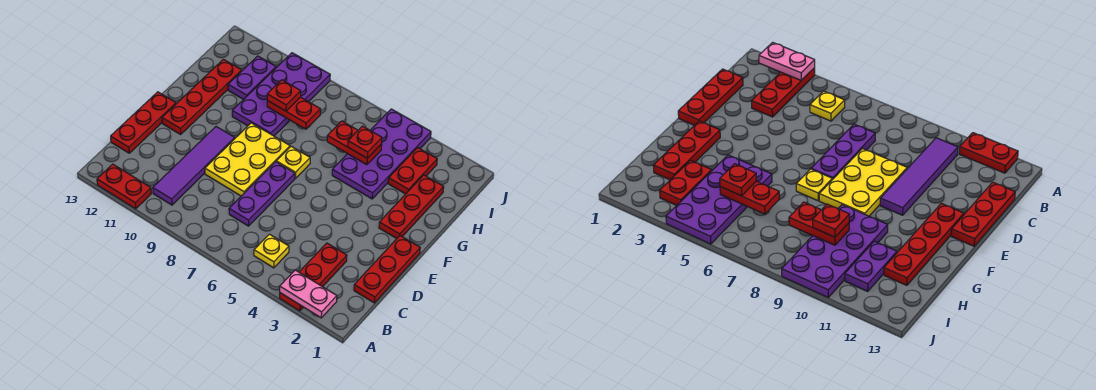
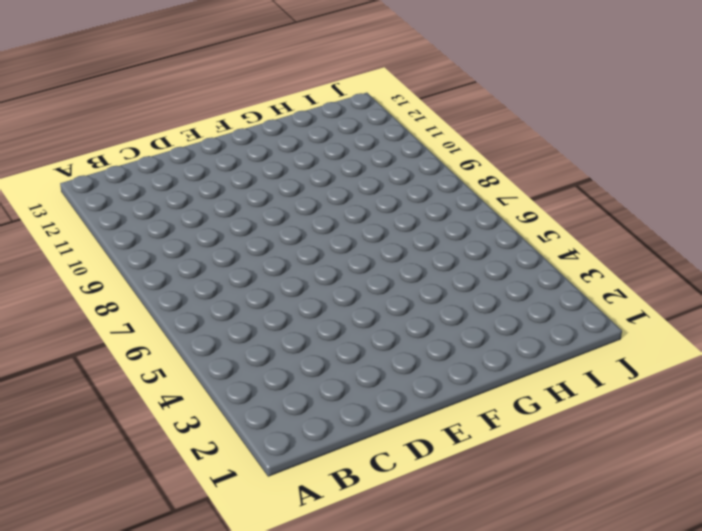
none -> red plate A3:C3 level 1
none -> red plate A11:A12 level 1
none -> yellow plate B5 level 1

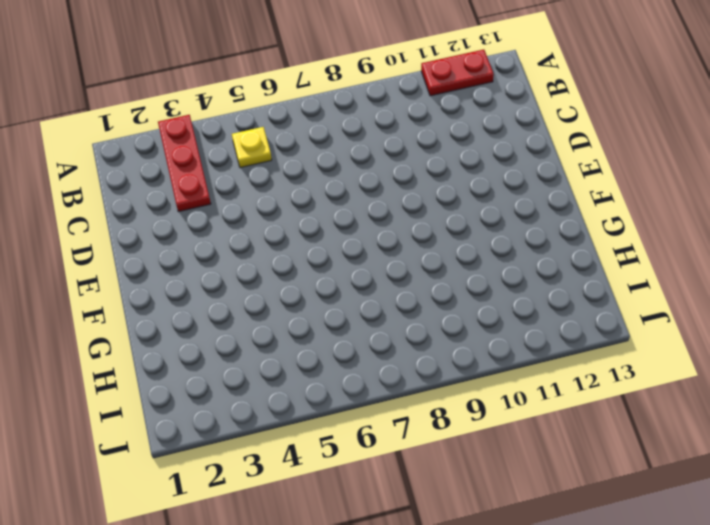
none -> purple tile B10:E10 level 1
none -> red plate C1:E1 level 1
none -> purple plate C7:E7 level 1

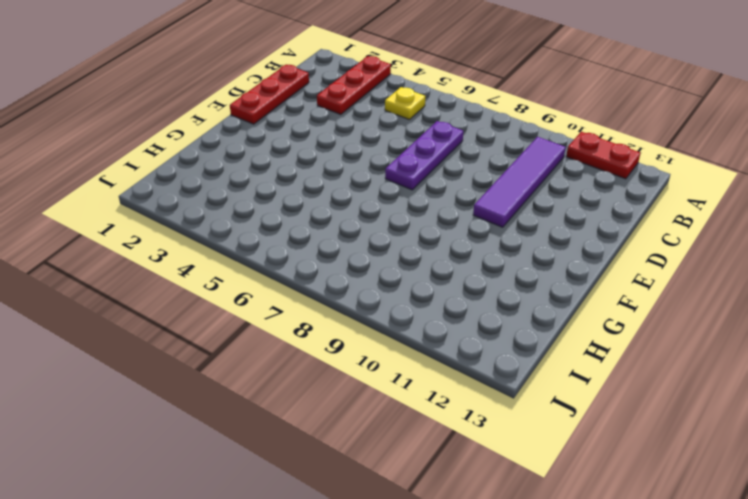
none -> red plate C13:E13 level 1
none -> yellow plate D8:F9 level 1
none -> red plate E12:H12 level 1

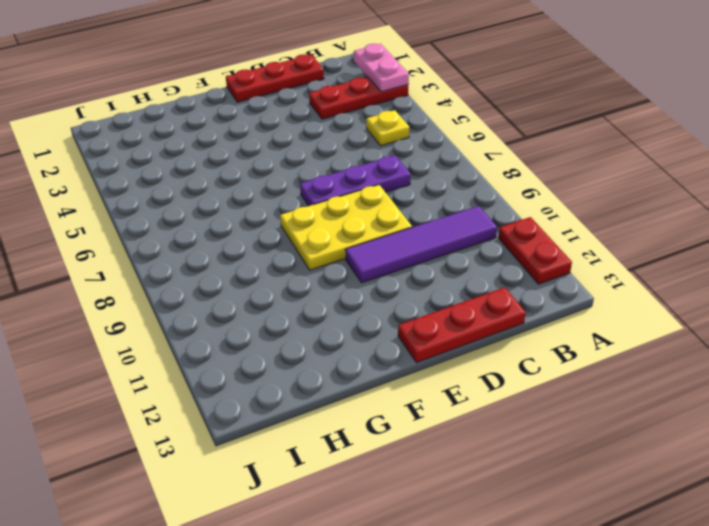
none -> red plate E12:H12 level 1
none -> red plate F2:H2 level 1
none -> yellow plate F7 level 1

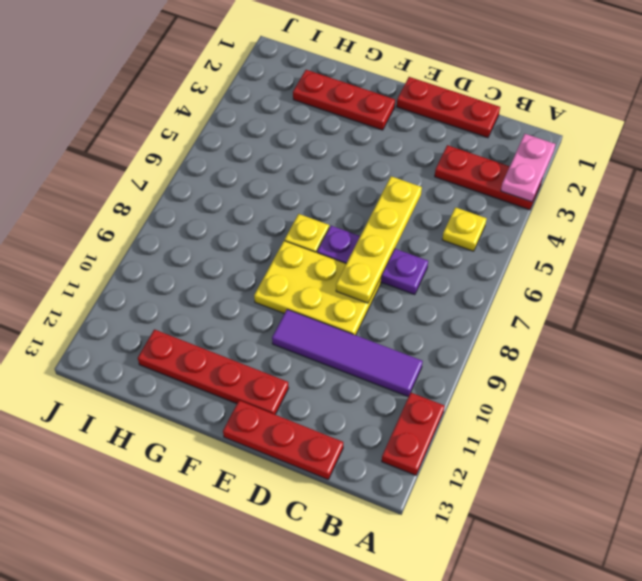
yellow plate D5:D8 level 2 -> none
none -> purple plate G4:J5 level 1
none -> purple plate G9:J10 level 1
none -> red plate H3:I3 level 1

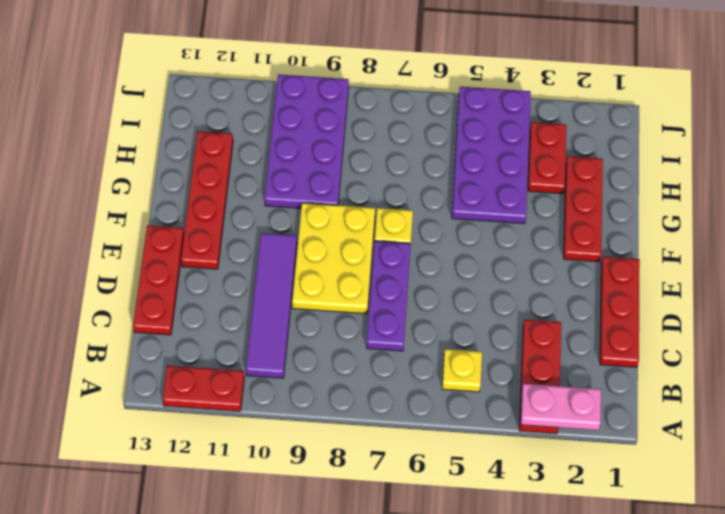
none -> purple plate H11:I11 level 1
none -> red plate H5:H6 level 2
none -> red plate H8:H9 level 2

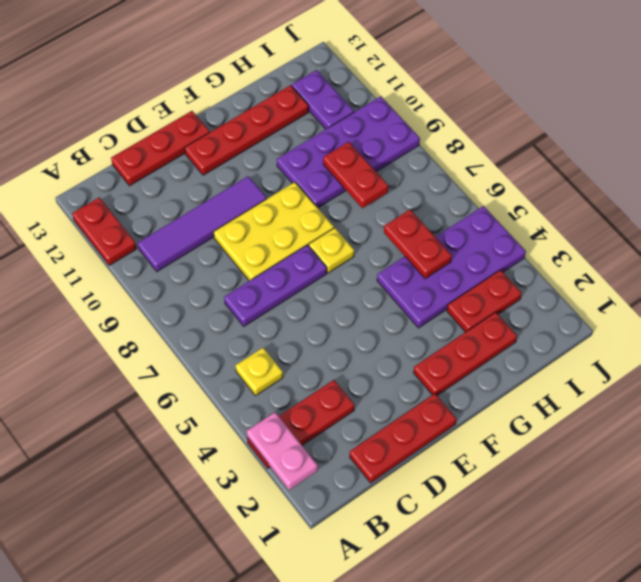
purple plate I11:I12 level 1 -> purple plate H11:I11 level 1
none -> red plate H5 level 3
none -> red plate H9 level 3

